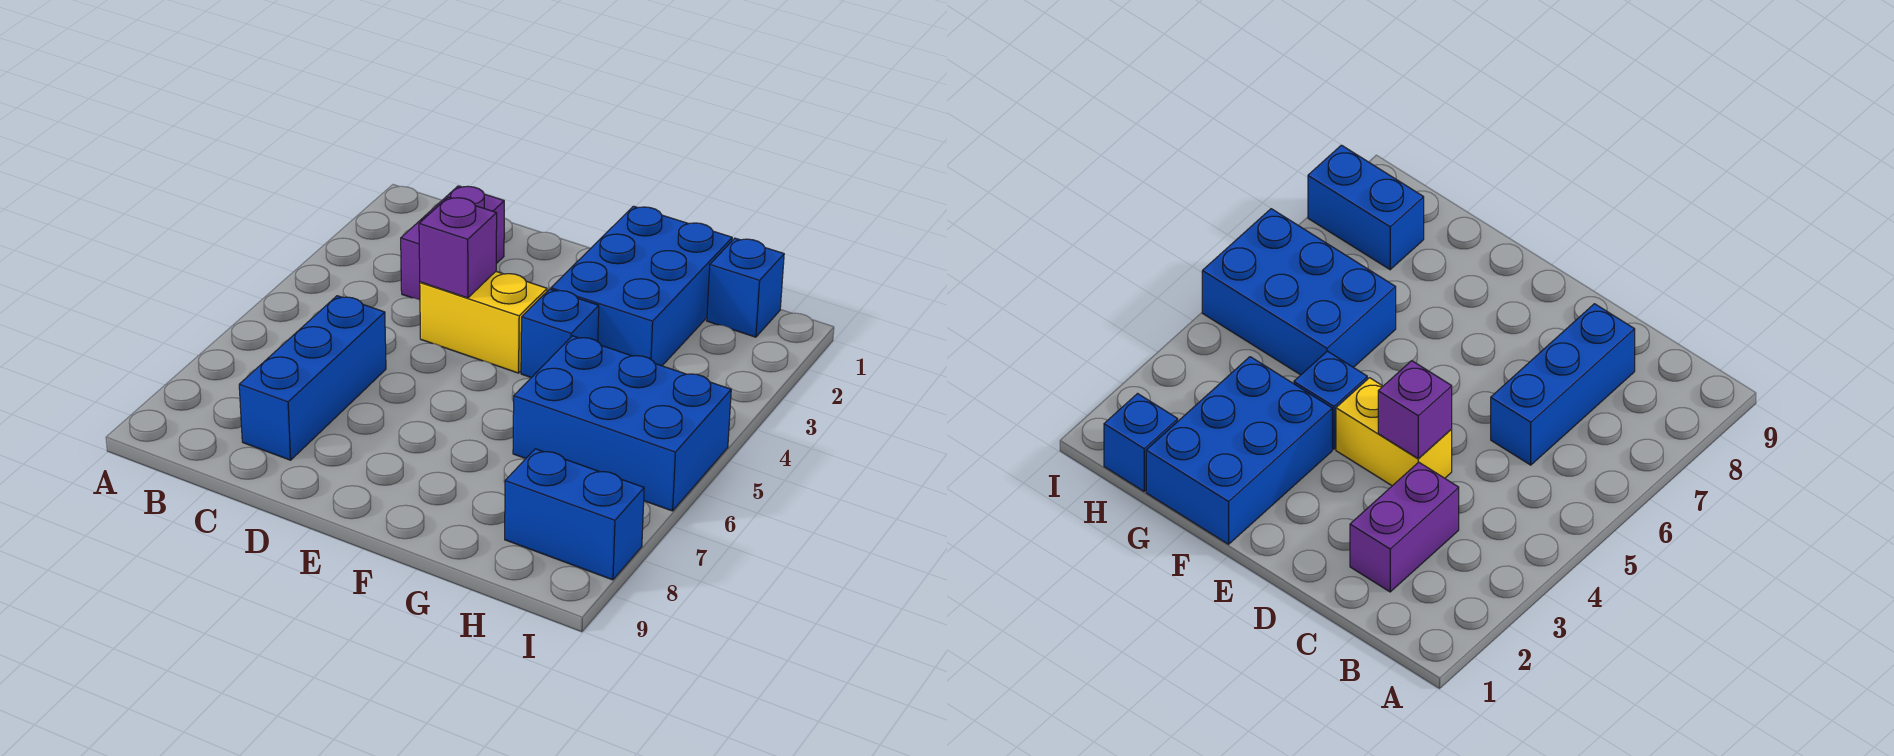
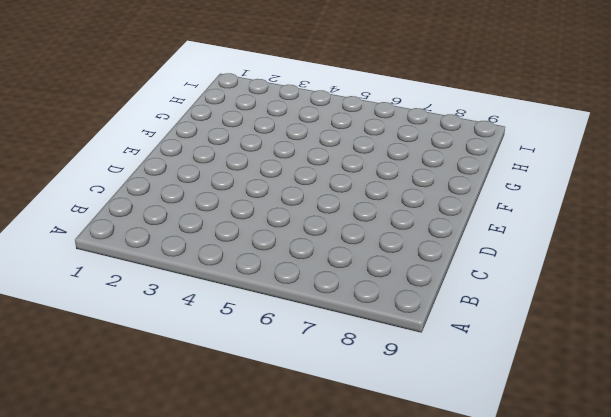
none -> purple brick C2:C3 level 1
none -> blue brick C6:C8 level 1

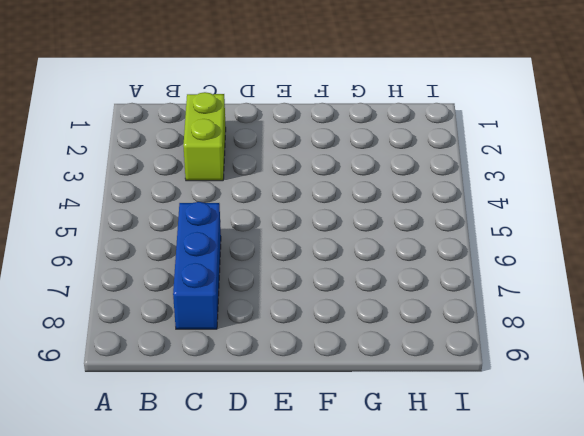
lime brick C2:C3 level 1 -> purple brick C2:C3 level 1
none -> yellow brick D4:E4 level 1
none -> blue brick F1:G3 level 1

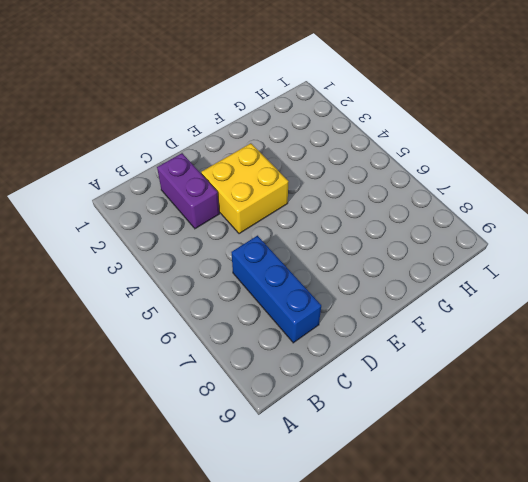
yellow brick D3:E4 level 1 -> yellow brick D4:E4 level 1
none -> blue brick F1:G3 level 1
none -> blue brick F4 level 1

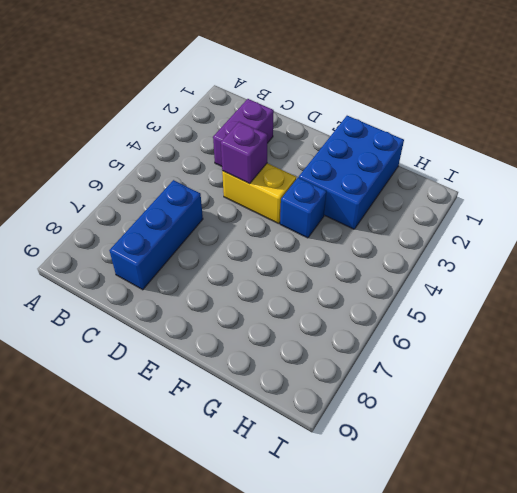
none -> blue brick G5:I6 level 1
none -> blue brick H1 level 1

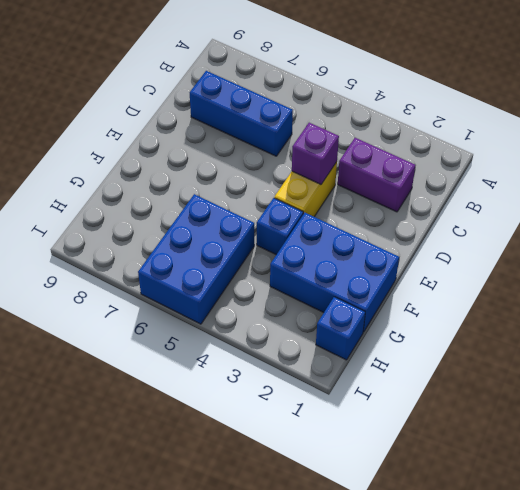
none -> blue brick H8:I8 level 1

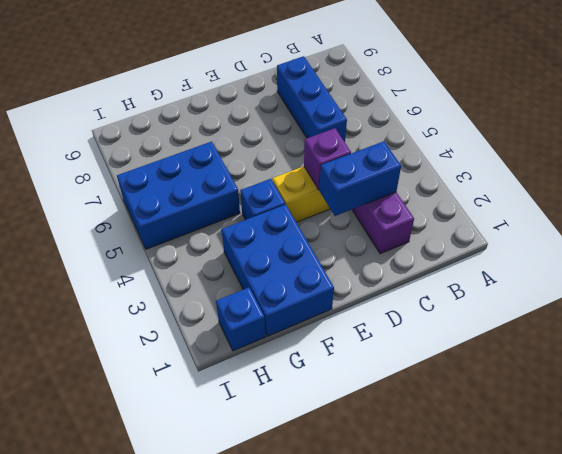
blue brick C3:D3 level 2 -> blue brick H8:I8 level 1

